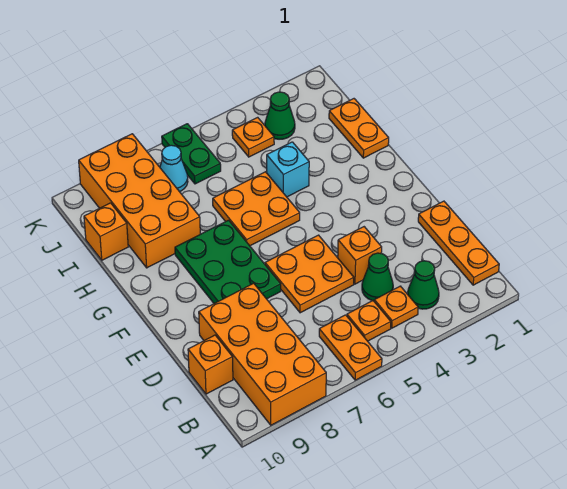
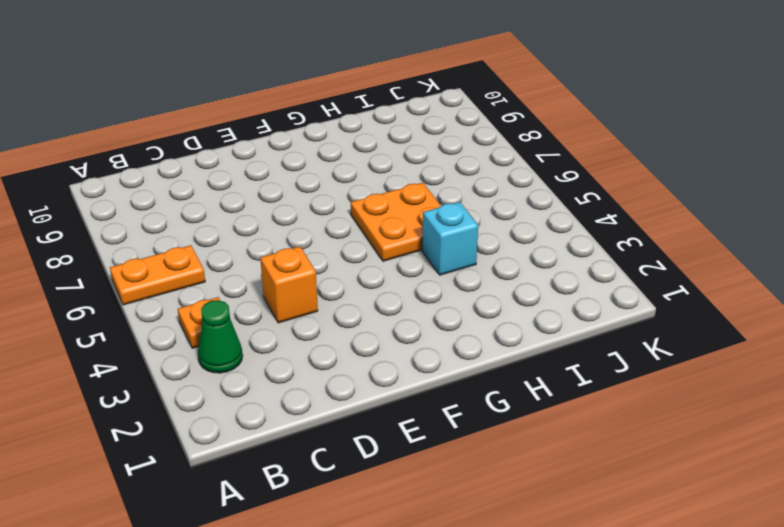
none -> orange brick A8:D9 level 1
none -> orange plate B1:D1 level 1
none -> orange plate B5 level 1

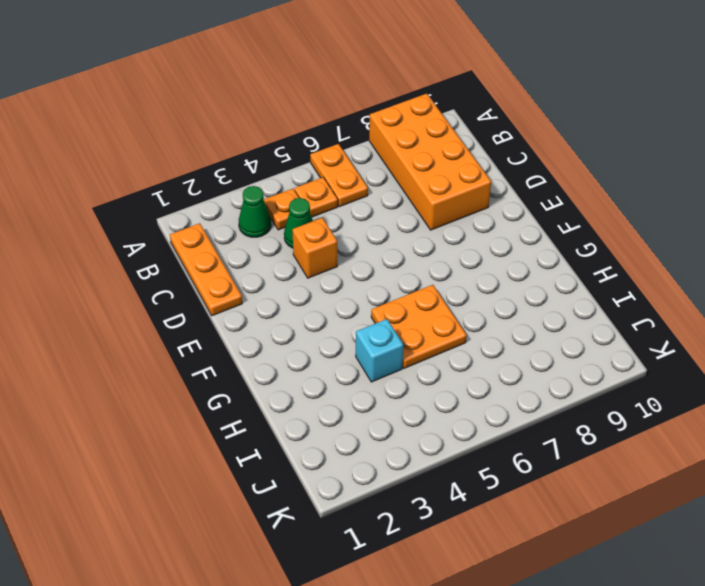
none -> orange brick C10 level 1
none -> orange plate D5:E6 level 1
none -> green plate E7:G8 level 1

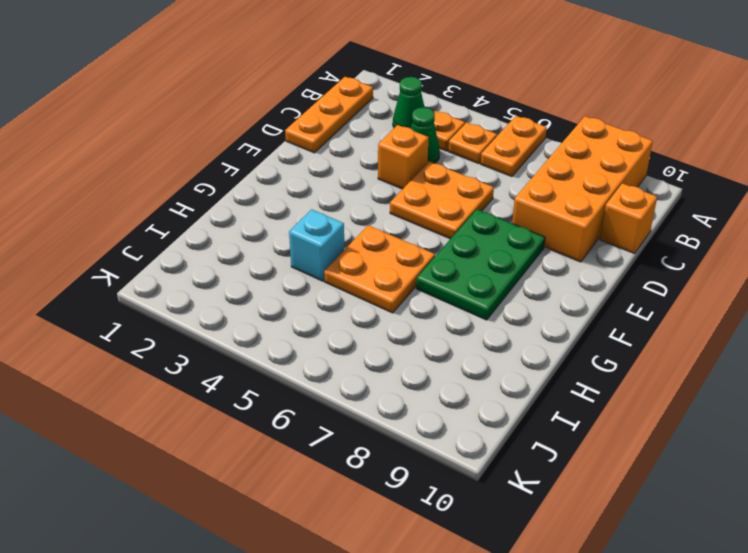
none -> orange plate H1:I1 level 1
none -> orange brick H8:K9 level 1
none -> orange brick I10 level 1

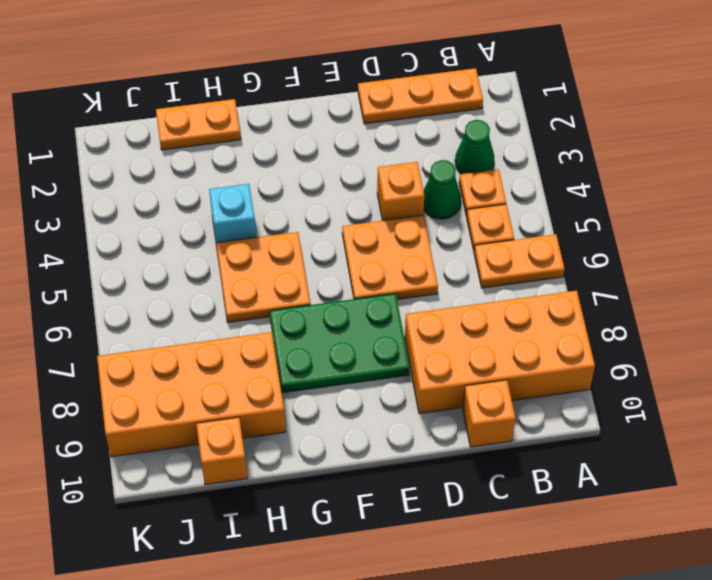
none -> green cone J3 level 1
none -> orange plate J4 level 1
none -> green plate J6:K6 level 1

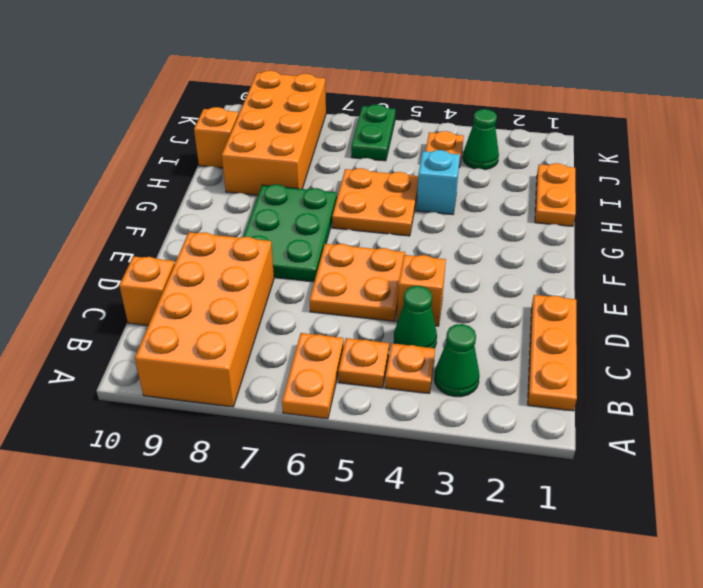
none -> cyan cone J7 level 1

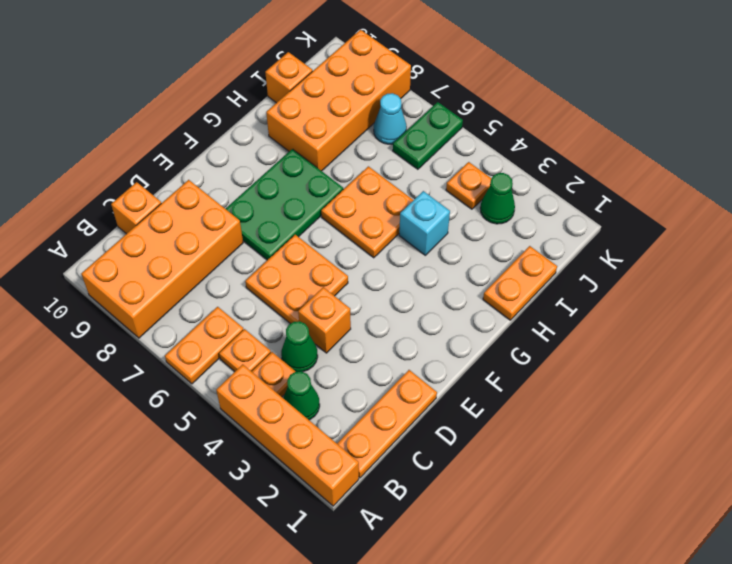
orange brick A1:A4 level 1 -> none

